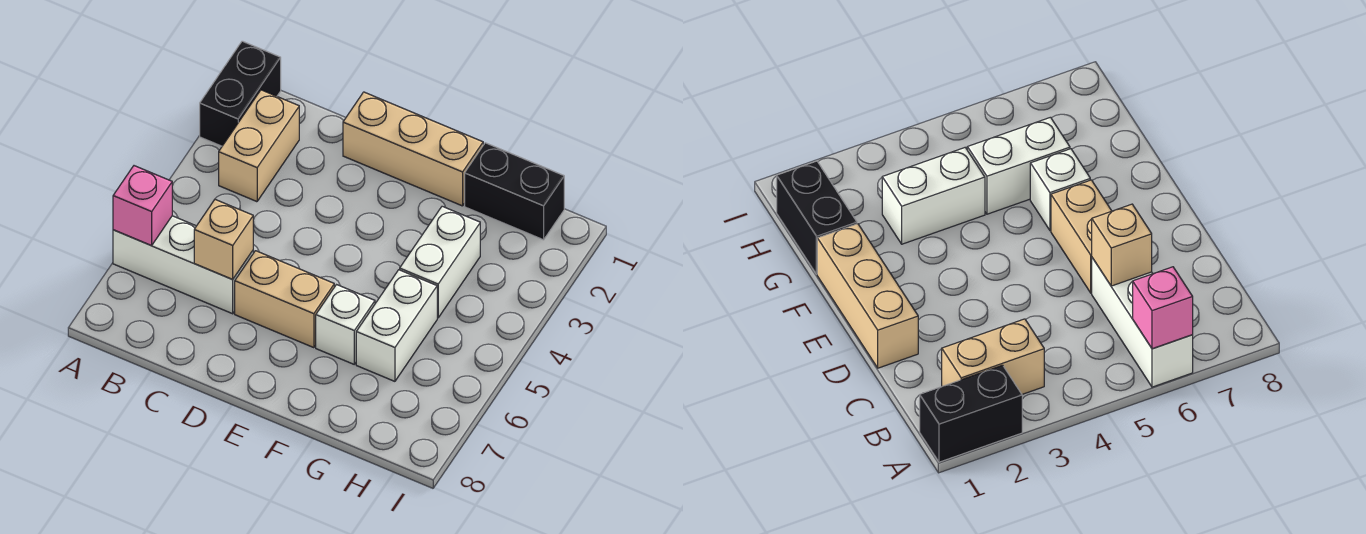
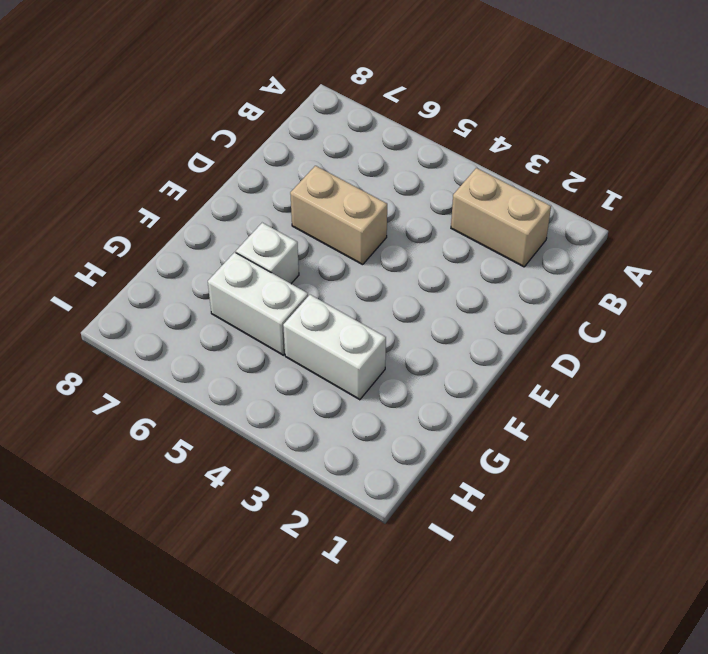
tan brick D5:D6 level 1 -> tan brick D6:E6 level 1
none -> black brick A1:A2 level 1
none -> white brick A6:C6 level 1

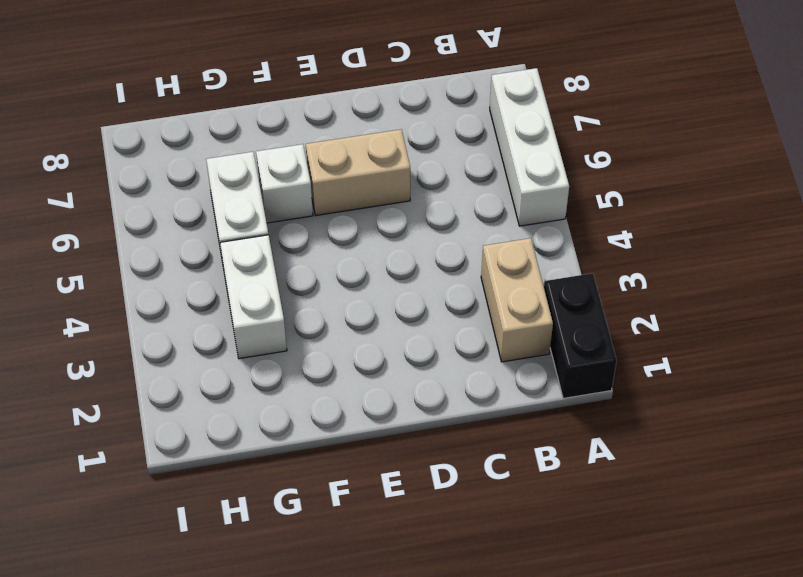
white brick A5:A7 level 1 -> white brick A6:C6 level 1
none -> tan brick D1:F1 level 1
none -> black brick G1:H1 level 1

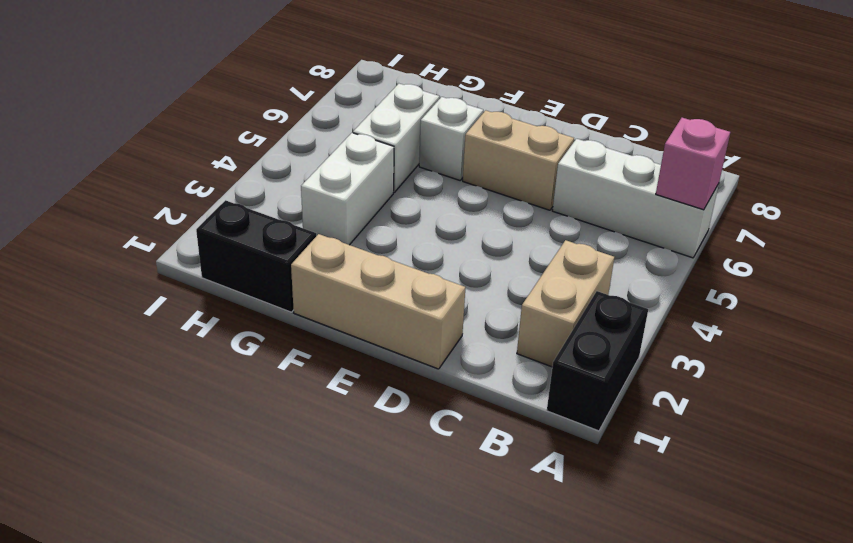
none -> tan brick C6 level 2

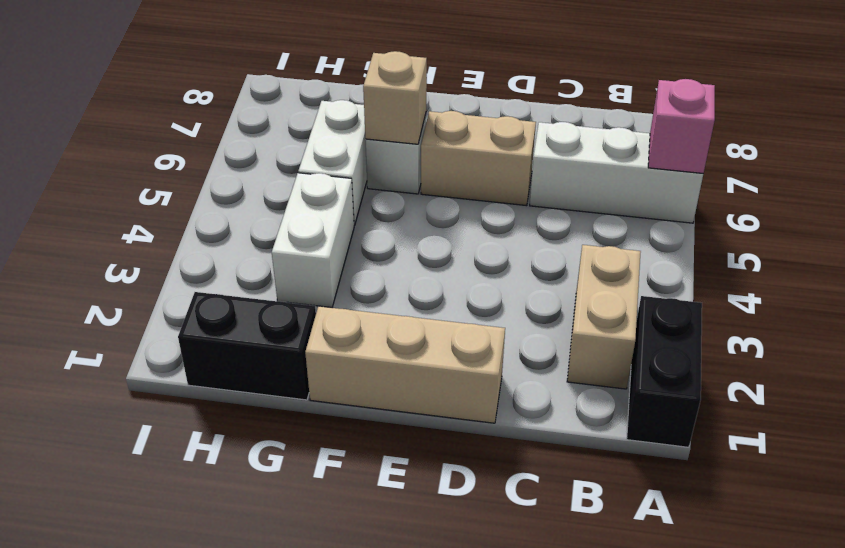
tan brick F6 level 2 -> tan brick C6 level 2

